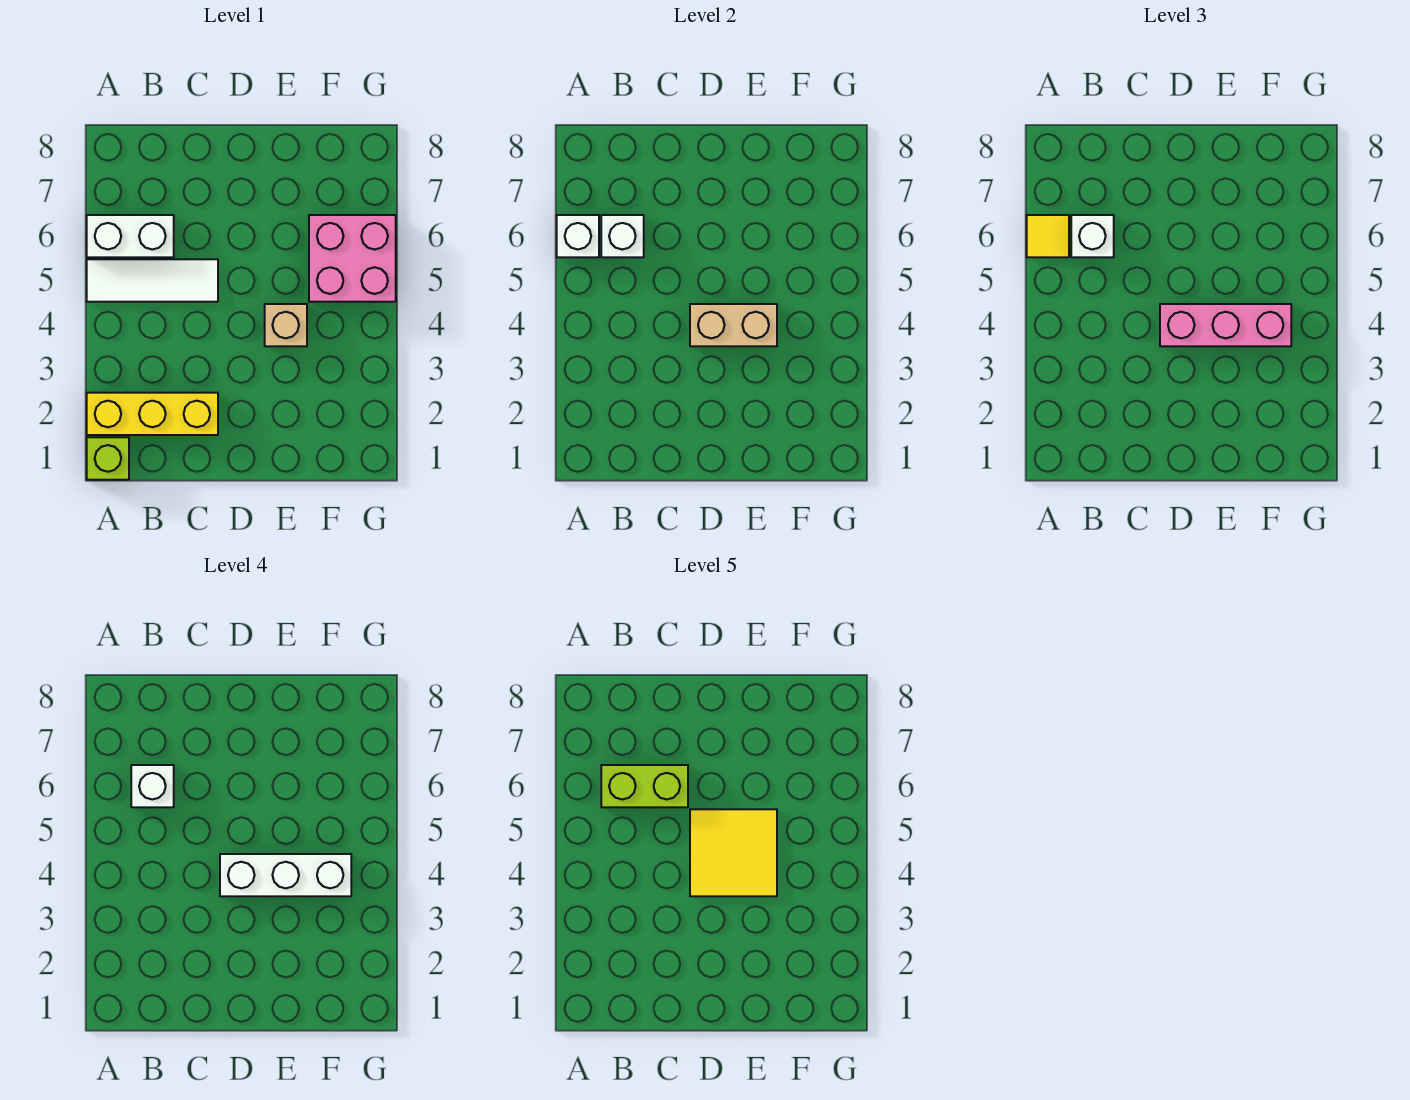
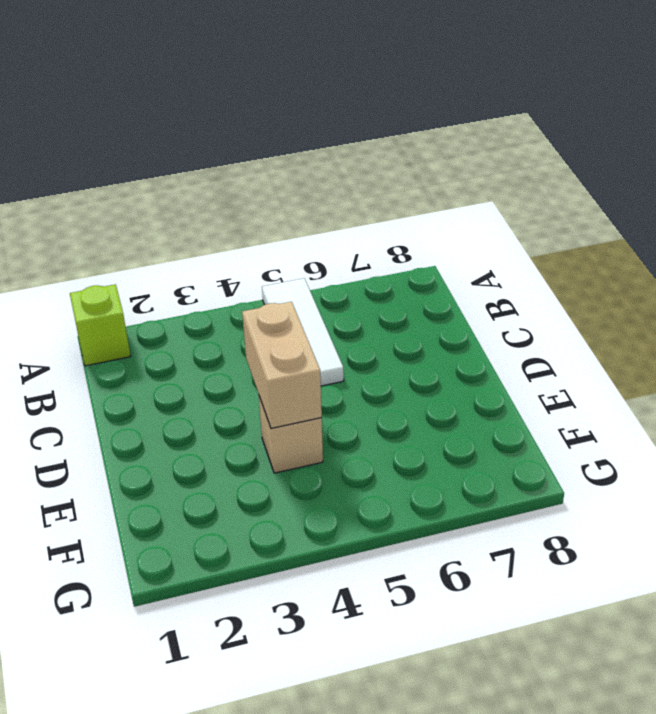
none -> yellow brick A2:C2 level 1
none -> white brick A6:B6 level 1
none -> pink brick F5:G6 level 1

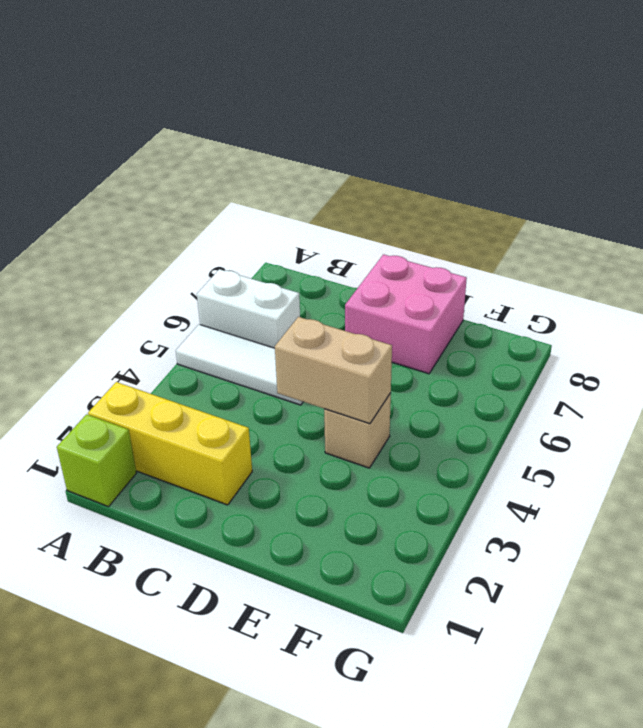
pink brick D7:E8 level 1 -> pink brick F5:G6 level 1
none -> white brick A6 level 2
none -> white brick B6 level 2
none -> yellow tile A6 level 3

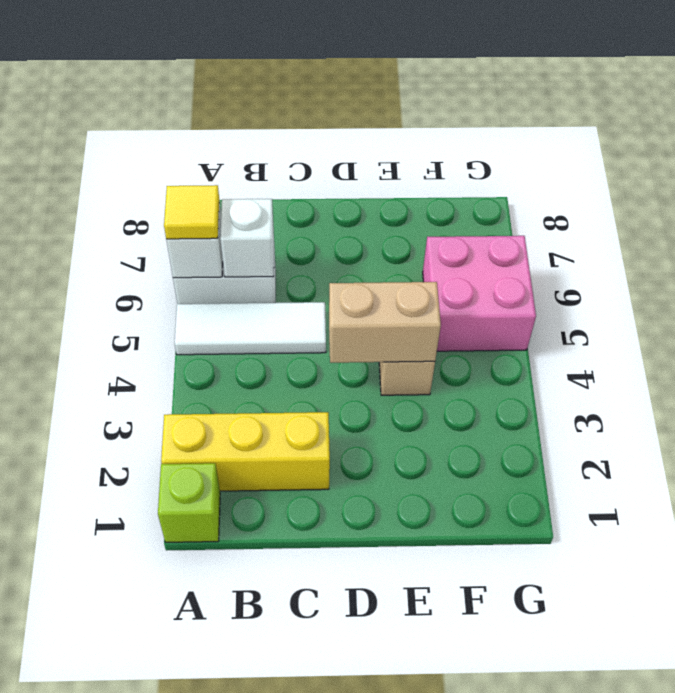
none -> white brick B6 level 3
none -> pink brick D4:F4 level 3
none -> white brick B6 level 4

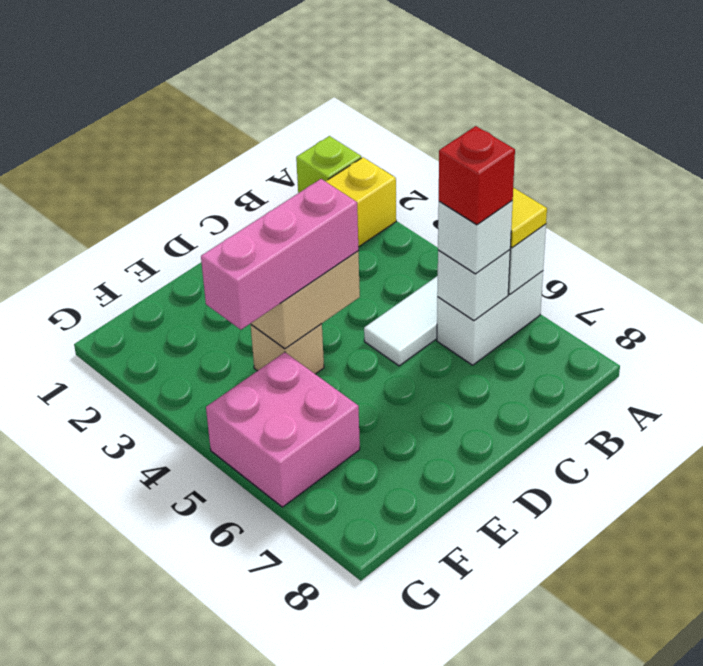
red brick B6 level 4 -> white brick B6 level 4
none -> white brick D4:F4 level 4
none -> lime brick B6:C6 level 5
none -> yellow tile D4:E5 level 5

